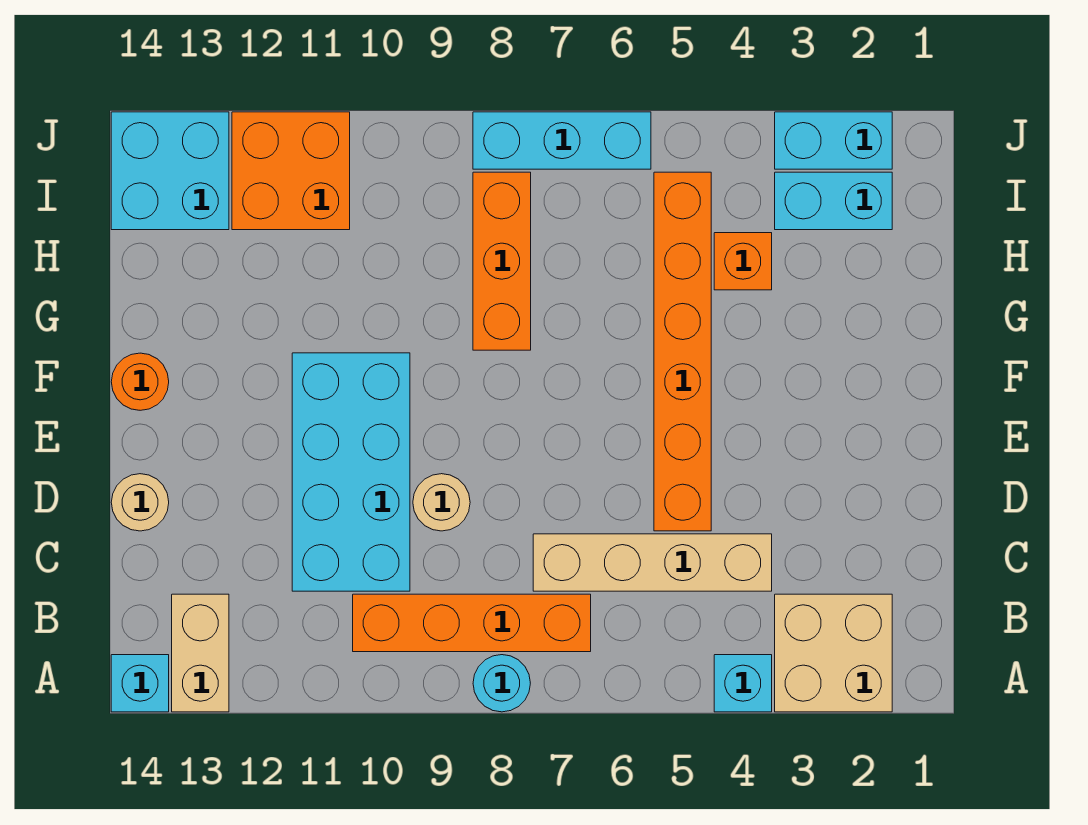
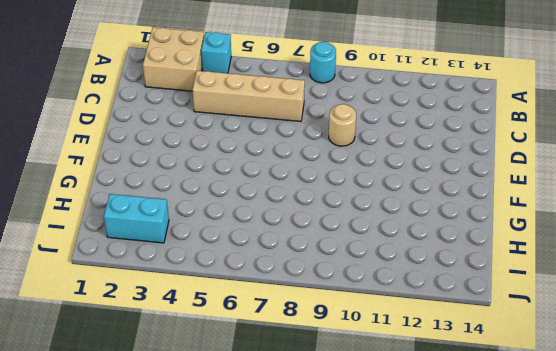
none -> tan brick A13:B13 level 1
none -> cyan brick A14 level 1
none -> orange brick B7:B10 level 1

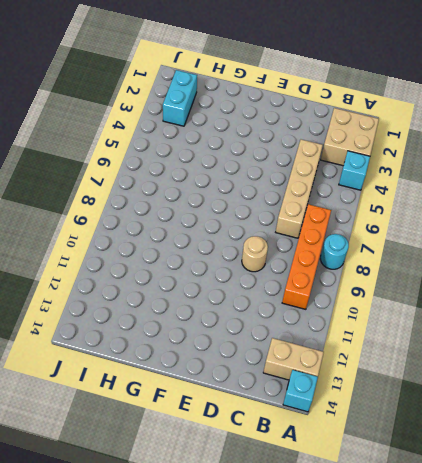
none -> cyan brick C10:F11 level 1
none -> orange brick D5:I5 level 1
none -> tan round brick D14 level 1

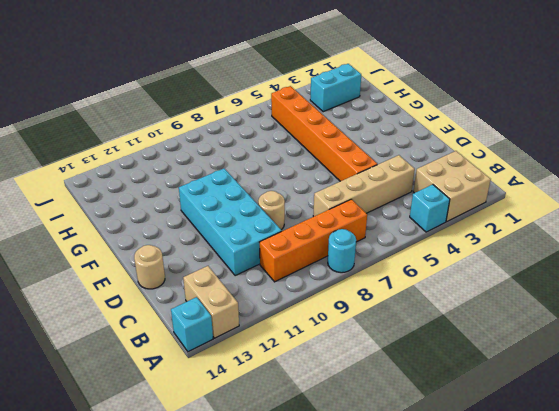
none -> orange round brick F14 level 1
none -> orange brick G8:I8 level 1
none -> orange brick H4 level 1

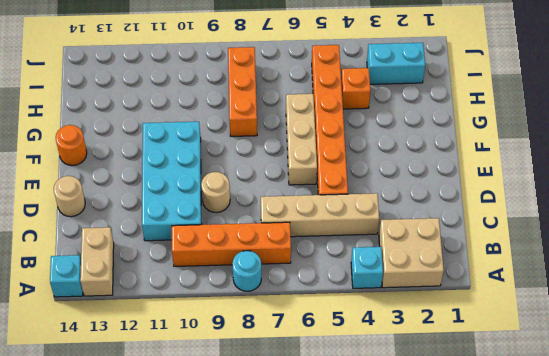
tan brick E6:G6 level 1 -> none
none -> orange brick I11:J12 level 1
none -> cyan brick I13:J14 level 1
none -> cyan brick J2:J3 level 1

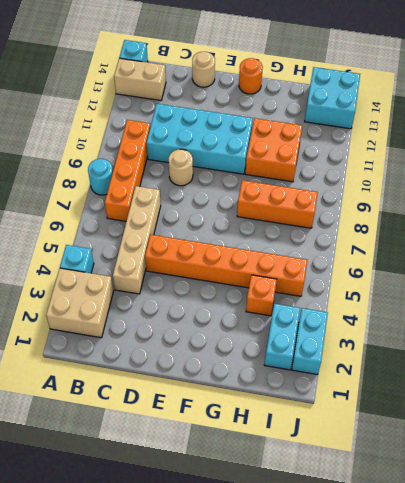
orange brick G10:H11 level 1 -> orange brick I11:J12 level 1
none -> cyan brick J6:J8 level 1

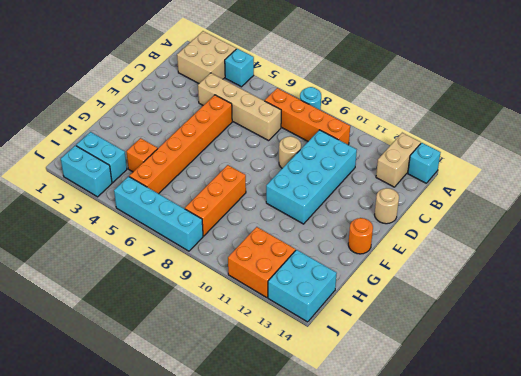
cyan brick J5:J8 level 1 -> cyan brick J6:J8 level 1

